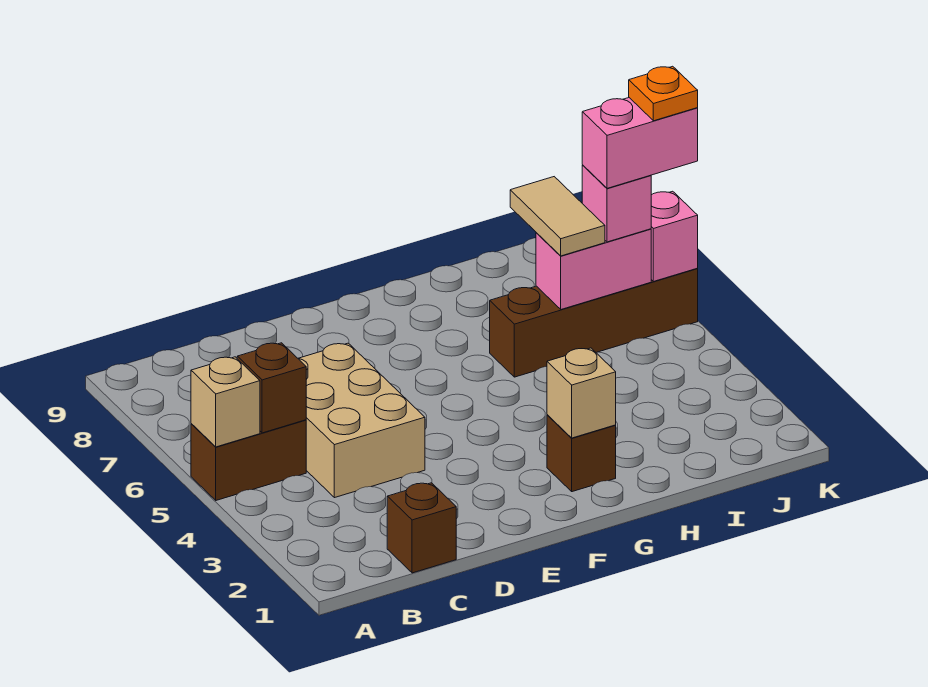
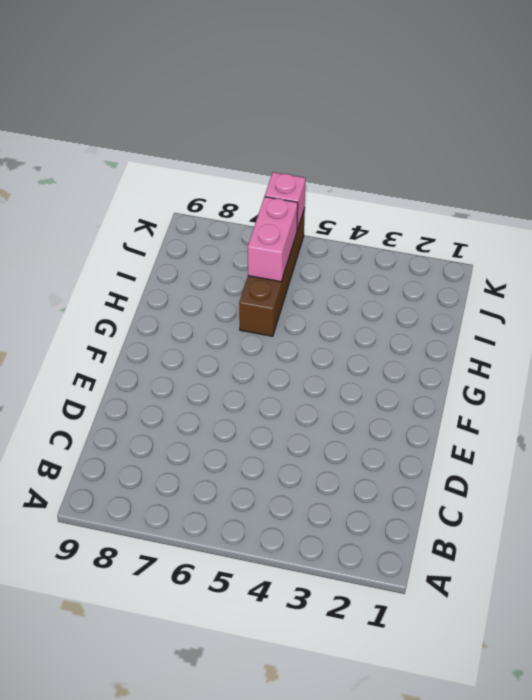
none -> brown brick A5:B5 level 1
none -> brown brick C1 level 1
none -> tan brick C4:D6 level 1

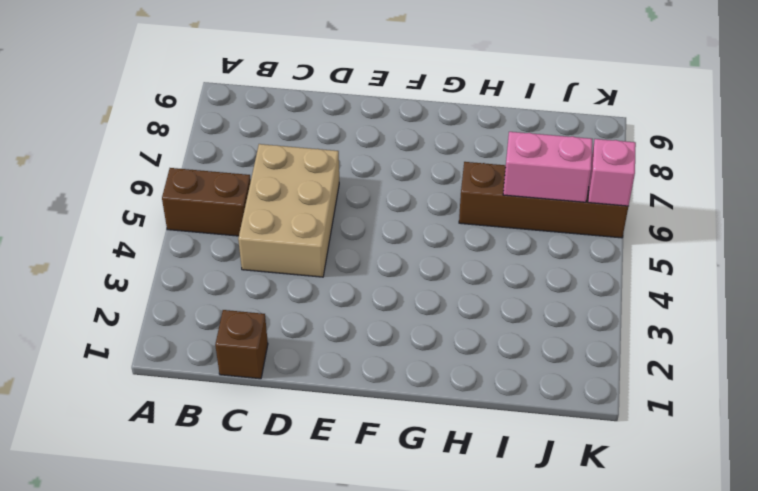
none -> brown brick G2 level 1
none -> tan brick A5 level 2
none -> brown brick B5 level 2

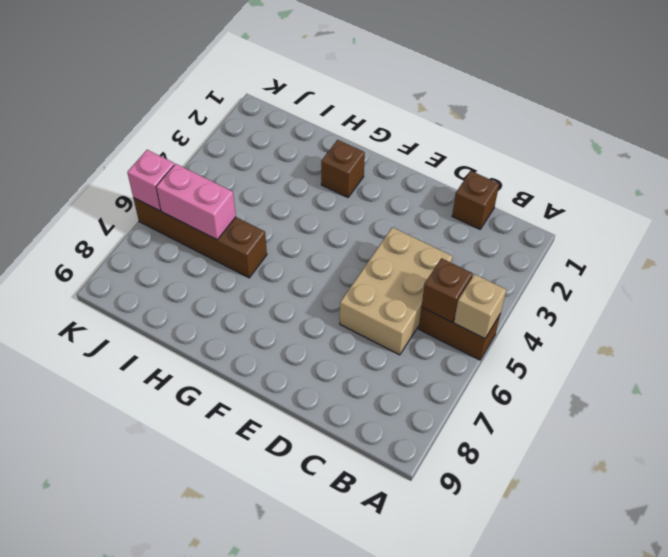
none -> tan brick G2 level 2
none -> tan tile I6:I7 level 3
none -> pink brick J6 level 3

